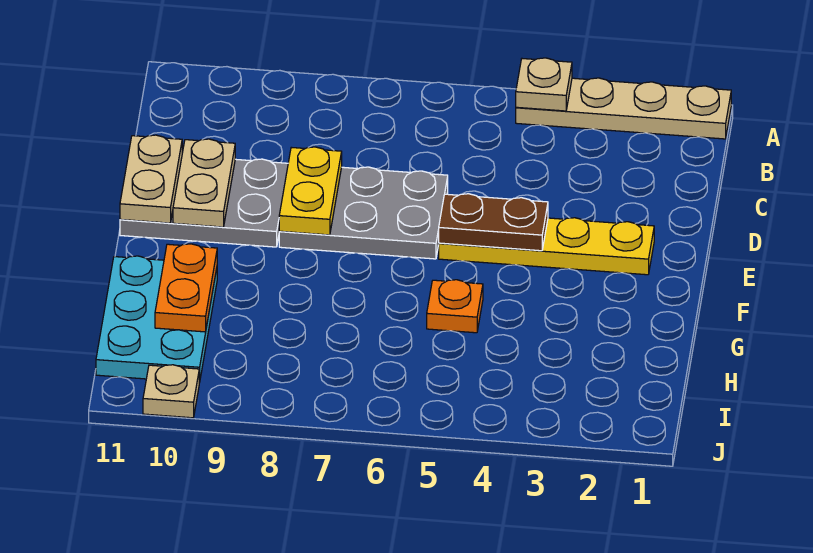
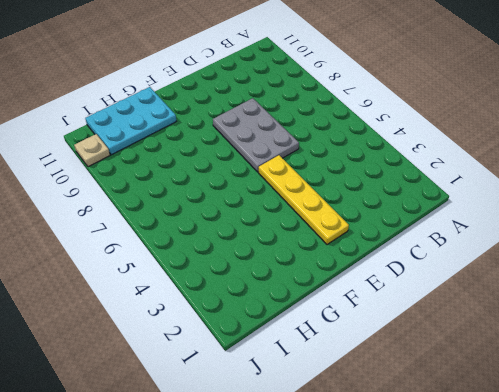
none -> tan plate A1:A4 level 1
none -> grey plate D9:E11 level 1
none -> orange plate G5 level 1

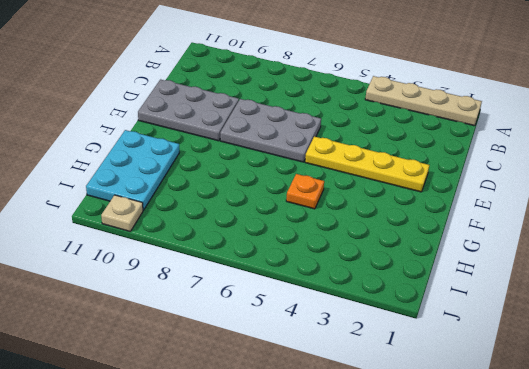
none -> tan plate A4 level 2
none -> yellow plate D8:E8 level 2
none -> tan plate D10:E10 level 2

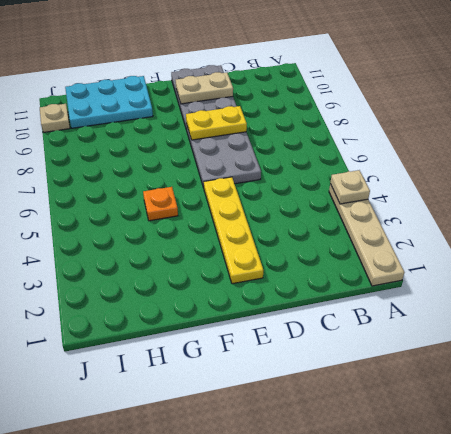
none -> tan plate D11:E11 level 2
none -> brown plate E4:E5 level 2
none -> orange plate G10:H10 level 2

